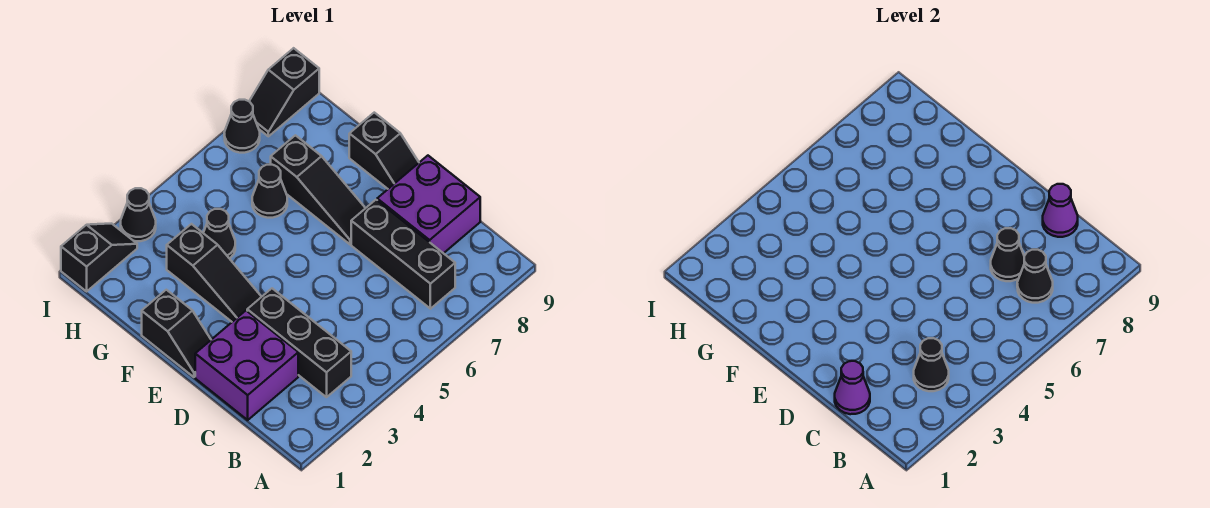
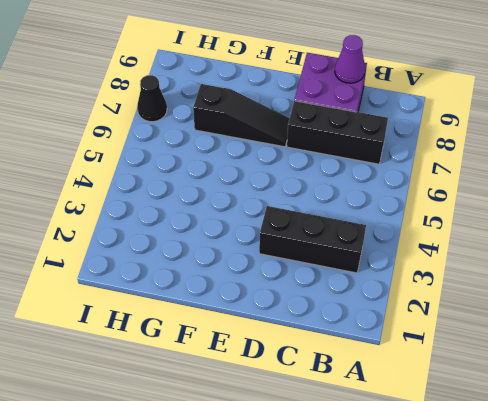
none -> purple brick C1:D2 level 1
none -> black slope E1:F1 level 1 top F
none -> black slope E3:G3 level 1 top G

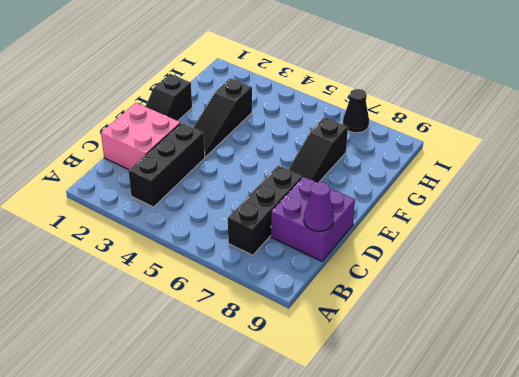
pink brick C1:D2 level 1 -> purple brick C1:D2 level 1
none -> black slope E9:F9 level 1 top F
none -> black cone G4 level 1
none -> black cone G6 level 1

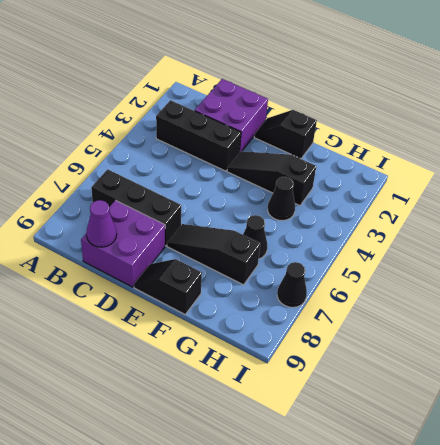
none -> black slope I1:I2 level 1 top 1
none -> black cone I3 level 1
none -> black slope I8:I9 level 1 top 9

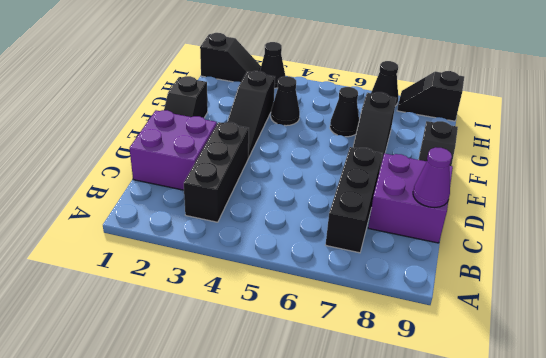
none -> black cone B3 level 2
none -> black cone B7 level 2
none -> purple cone C1 level 2

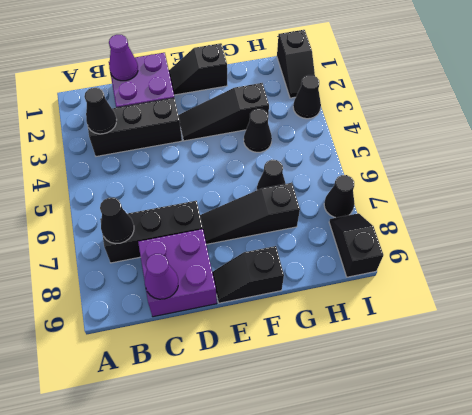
none -> black cone C7 level 2

